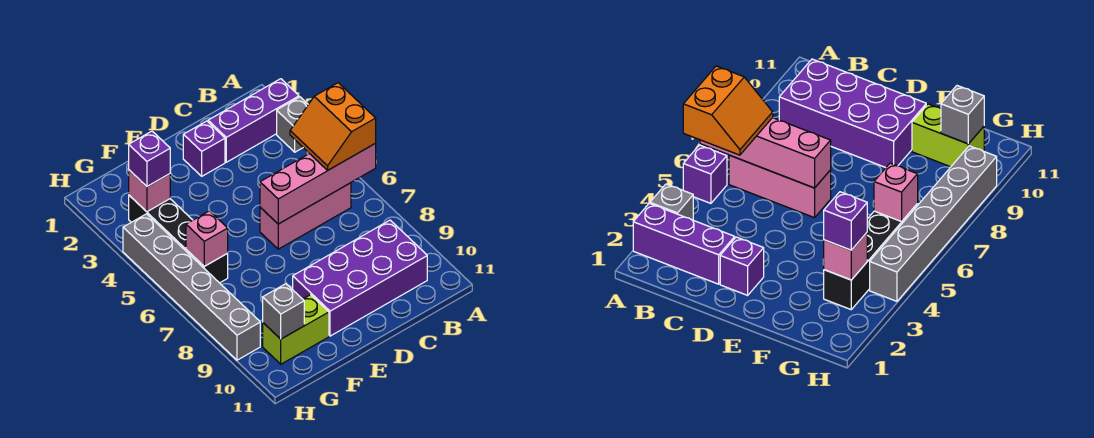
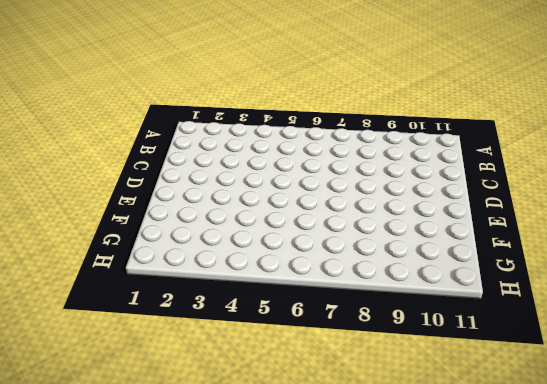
none -> purple brick A2:C2 level 1
none -> grey brick A3 level 1
none -> purple brick A5 level 1

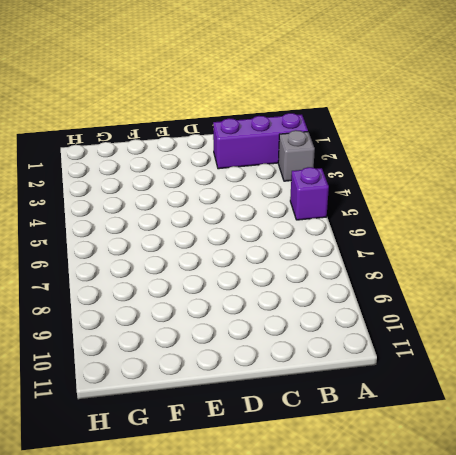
none -> pink brick B6:D6 level 1
none -> purple brick B9:E10 level 1
none -> purple brick D2 level 1

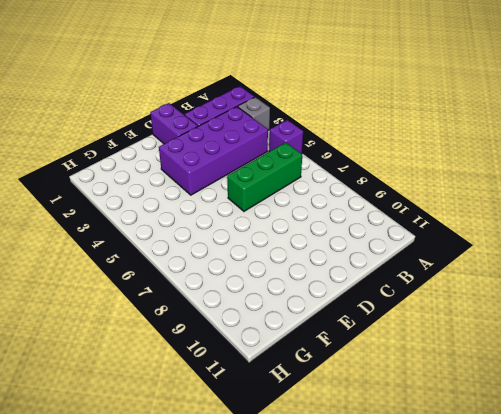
purple brick B3:E4 level 1 -> purple brick B9:E10 level 1
green brick B6:D6 level 1 -> pink brick B6:D6 level 1
purple brick D1:D2 level 1 -> purple brick D2 level 1
none -> lime brick F10:G10 level 1
none -> black brick G3:G6 level 1
none -> grey brick H4:H9 level 1

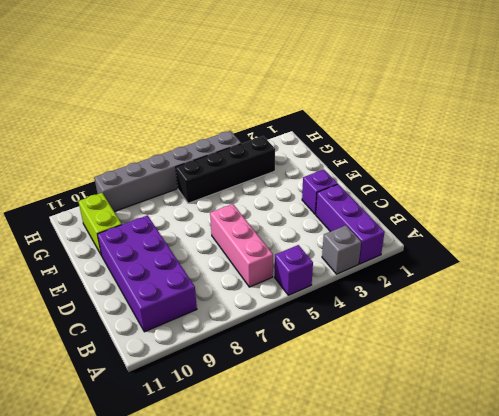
none -> pink brick A6:D6 level 2
none -> pink brick G3 level 2
none -> pink brick G6 level 2

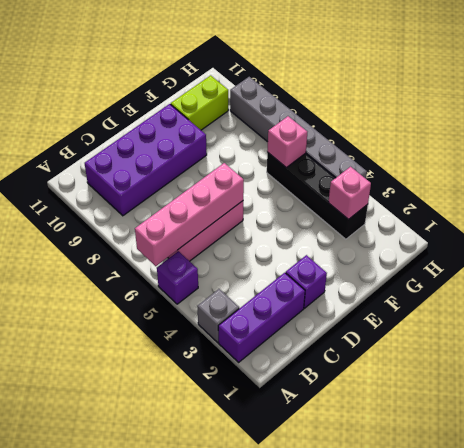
none -> grey brick G10 level 2
none -> orange slope A5:B6 level 3 top A
none -> purple brick G3 level 3

